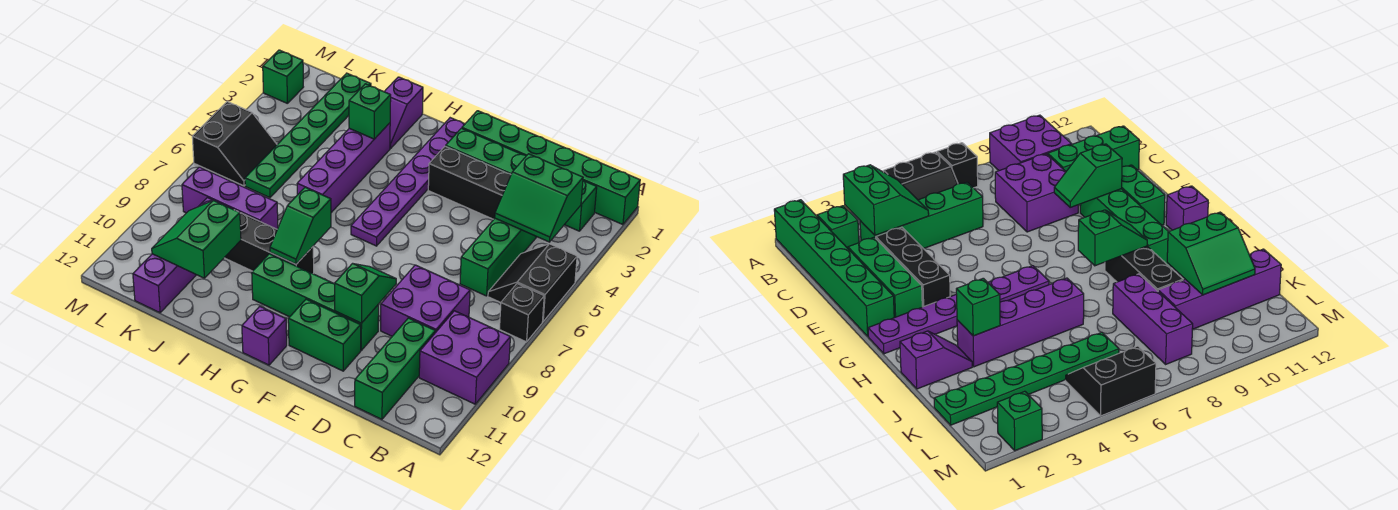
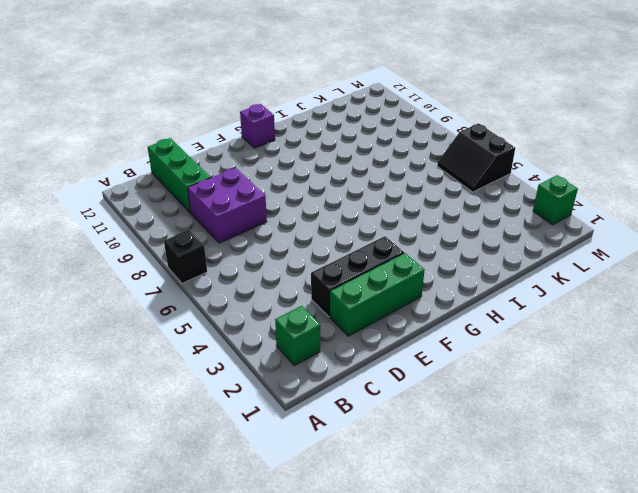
none -> green brick A1:F1 level 1
none -> black slope A5:B6 level 1 top A
none -> purple brick A9:B10 level 1

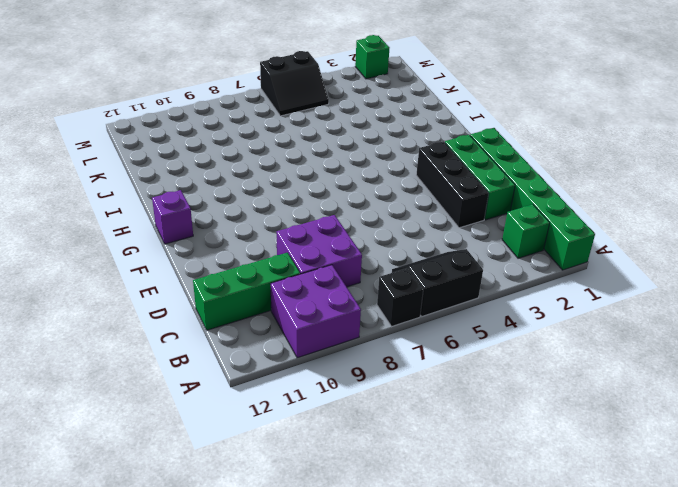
none -> green brick C3:C6 level 1
none -> green brick E10:H10 level 1
none -> green brick E11:F11 level 1

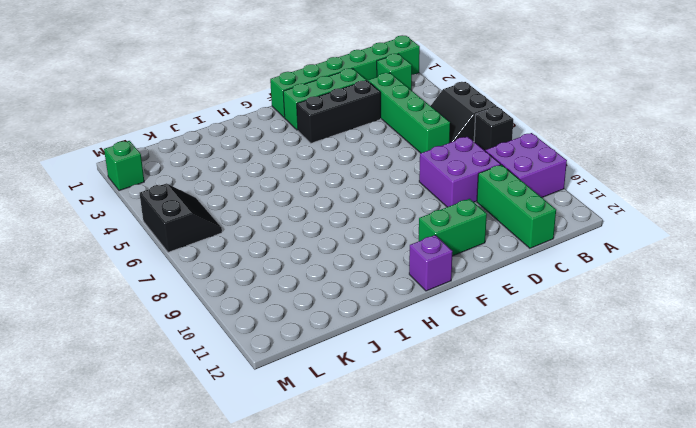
none -> green brick E10:H10 level 1
none -> purple plate G1:G6 level 1
none -> black brick H9:J9 level 1

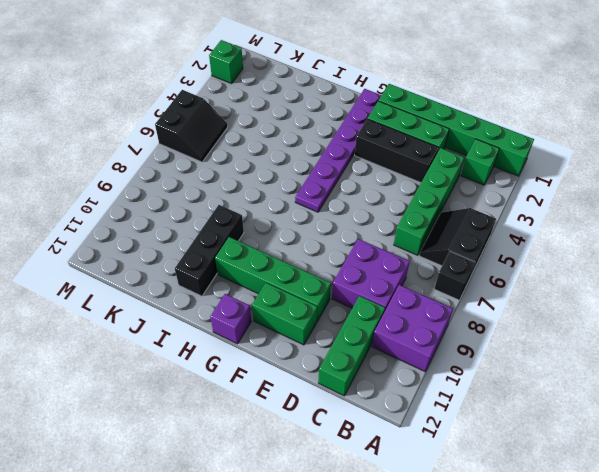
black brick I9:I11 level 1 -> black brick H9:J9 level 1
none -> purple slope I1:I2 level 1 top 1
none -> purple brick I3:I6 level 1
none -> purple brick J8:L8 level 1

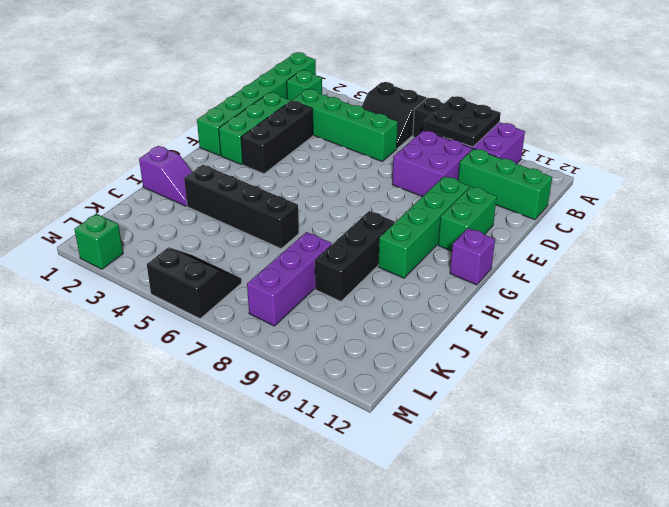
black plate A8:B9 level 2 -> none
black brick I3:I6 level 1 -> purple brick I3:I6 level 1
none -> purple plate G1:G6 level 1
none -> green plate K1:K6 level 1
none -> purple brick K9:K12 level 1

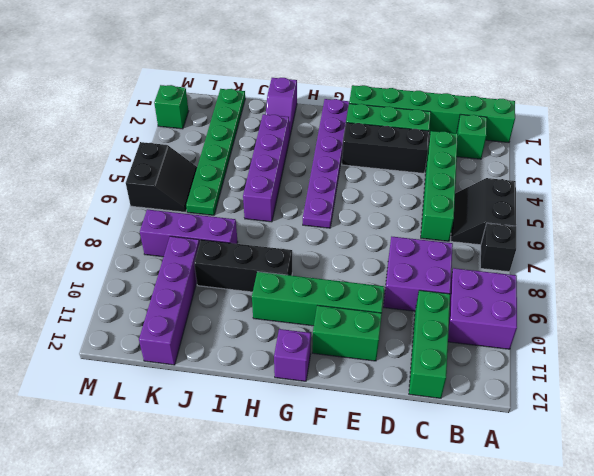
none -> green slope B3:C4 level 2 top 3
none -> green slope E9:E10 level 2 top 10
none -> green slope H8:H9 level 2 top 8

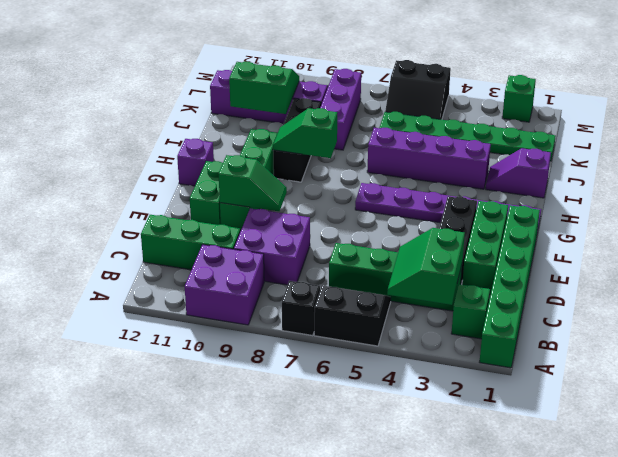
none -> green brick I3 level 2

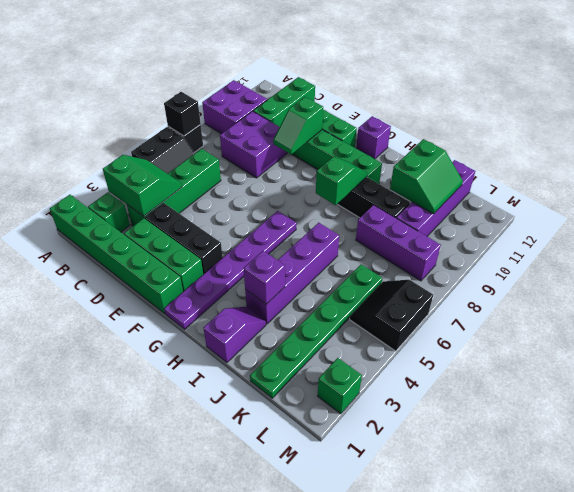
black brick A7 level 2 -> none
purple brick I3 level 2 -> green brick I3 level 2

